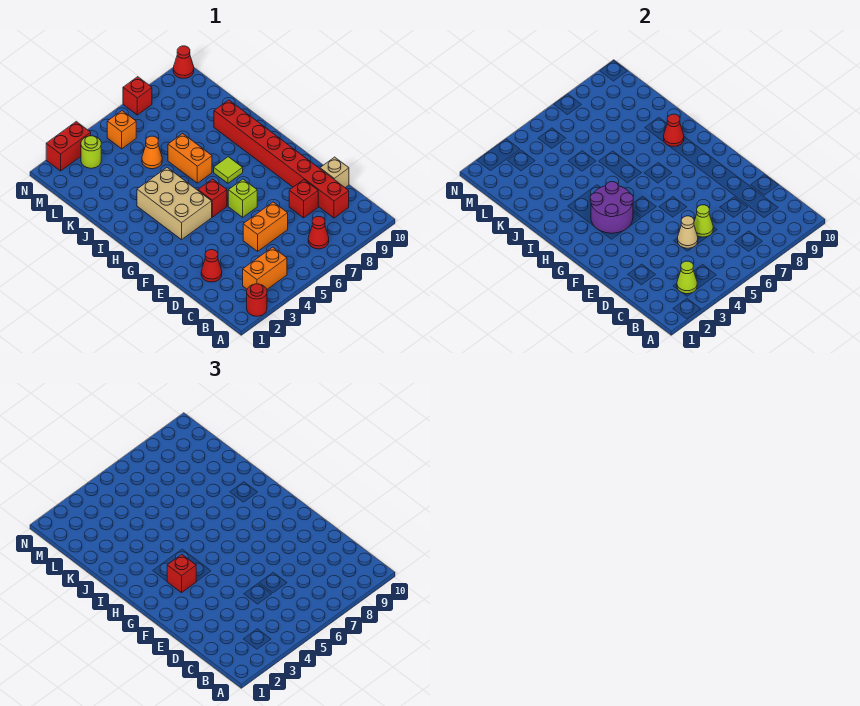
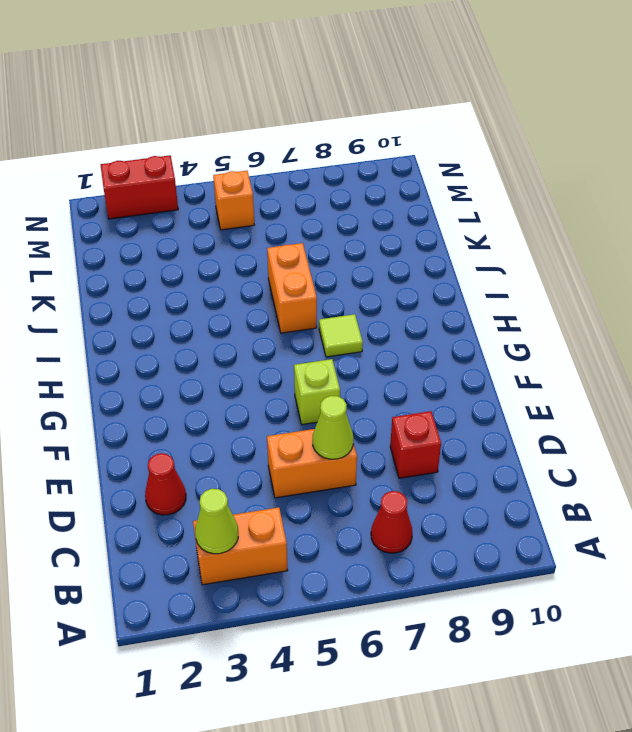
none -> red round brick A2 level 1
none -> red brick C9:J9 level 1
none -> tan brick D10 level 1

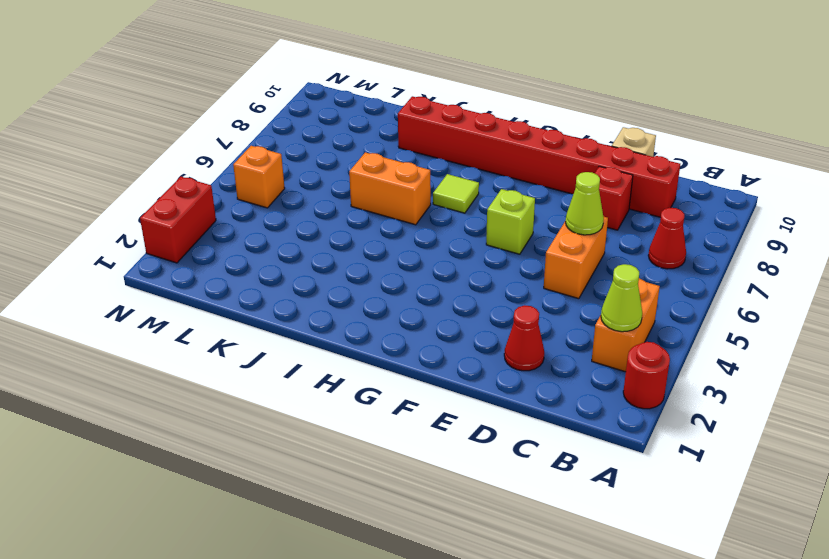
none -> tan brick G3:I4 level 1
none -> red brick G5 level 1
none -> orange cone K5 level 1

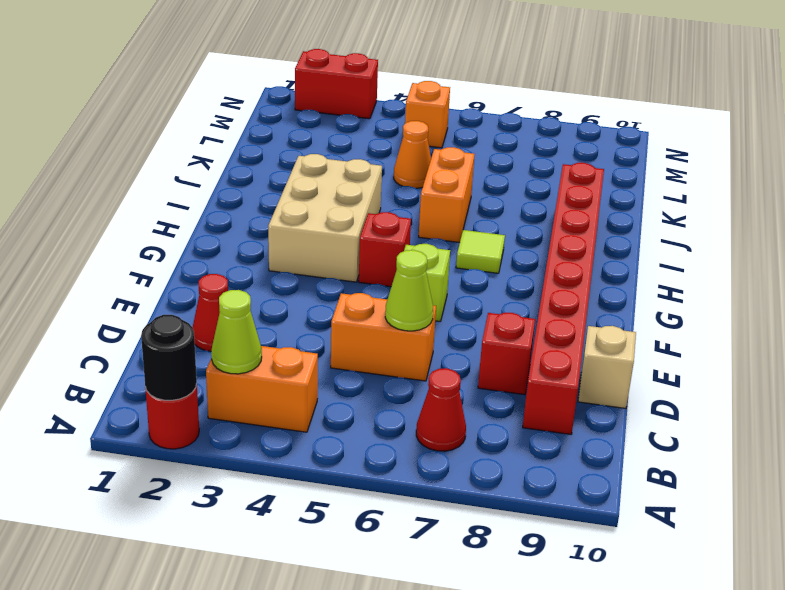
black round brick A2 level 2 -> none
none -> lime round brick M3 level 1
none -> red brick N7 level 1
none -> red cone N10 level 1

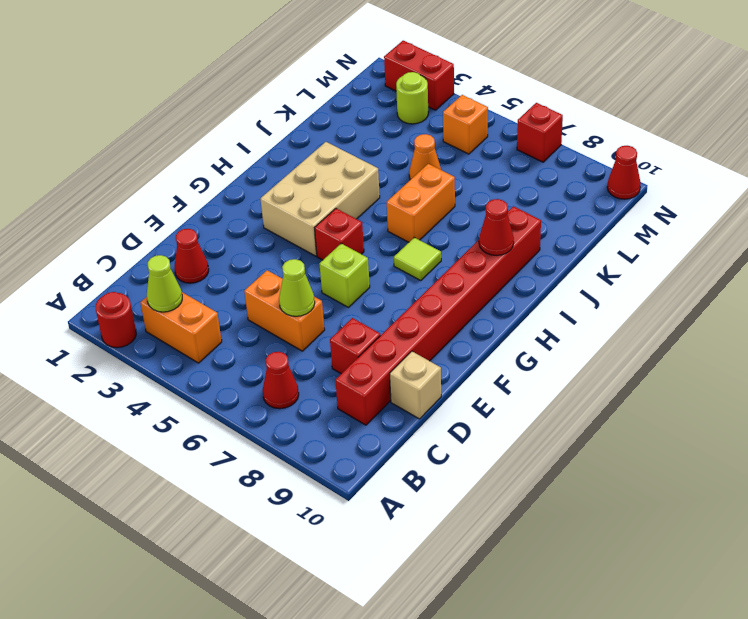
none -> tan cone D5 level 2
none -> purple round brick G3:H4 level 2
none -> red brick G3 level 3

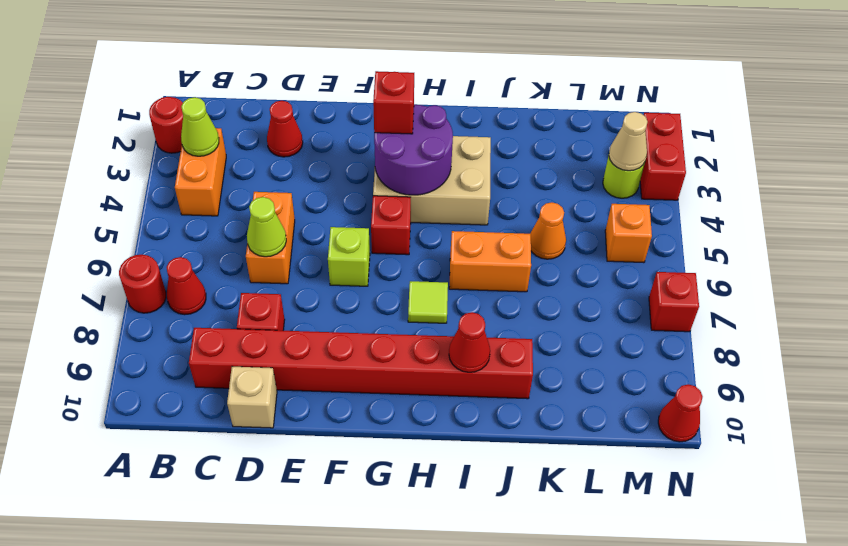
red round brick A7 level 1 -> none
tan cone M3 level 2 -> tan cone D5 level 2

